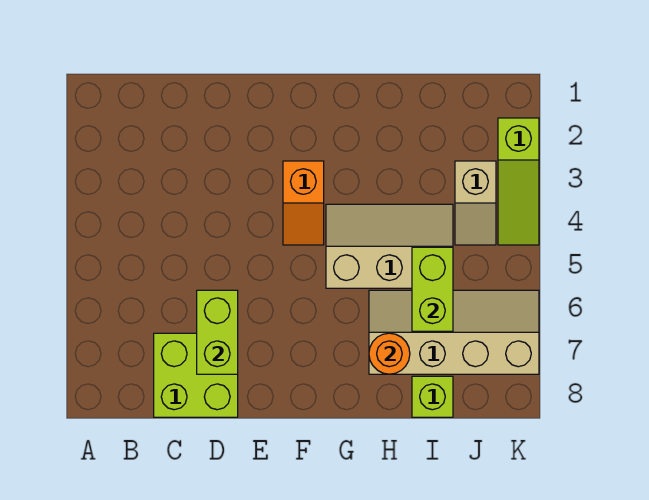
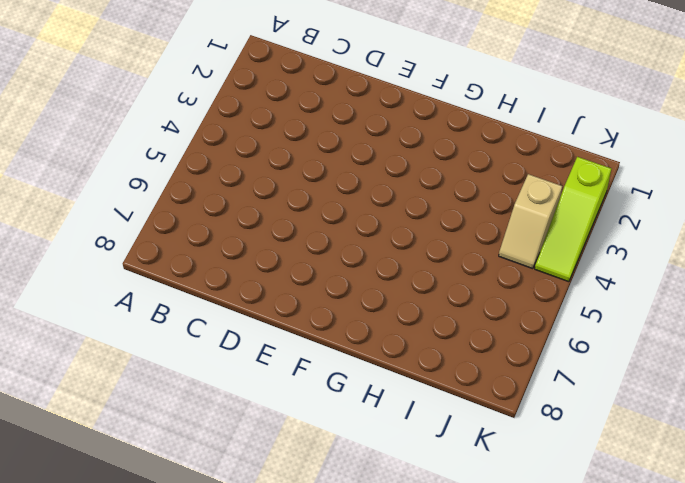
none -> lime brick C7:D8 level 1
none -> orange slope F3:F4 level 1 top 3

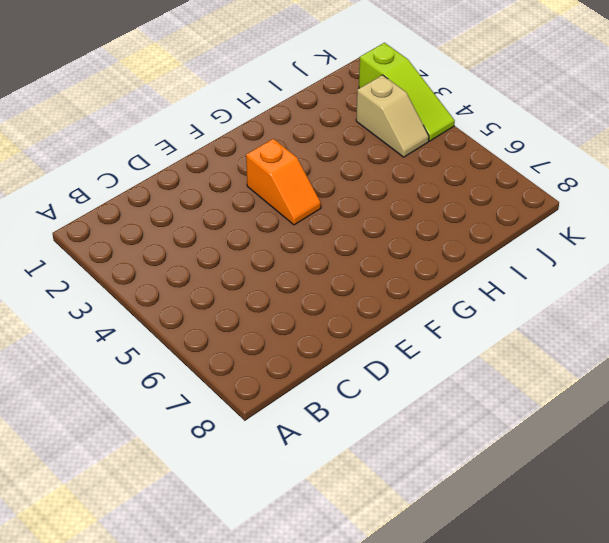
none -> lime brick C7:D8 level 1
none -> tan slope G4:I5 level 1 top 5

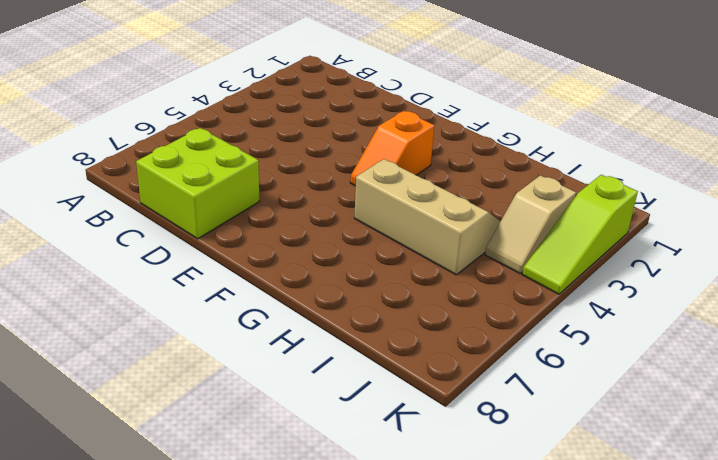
none -> tan slope H6:K7 level 1 top 7
none -> lime brick I8 level 1

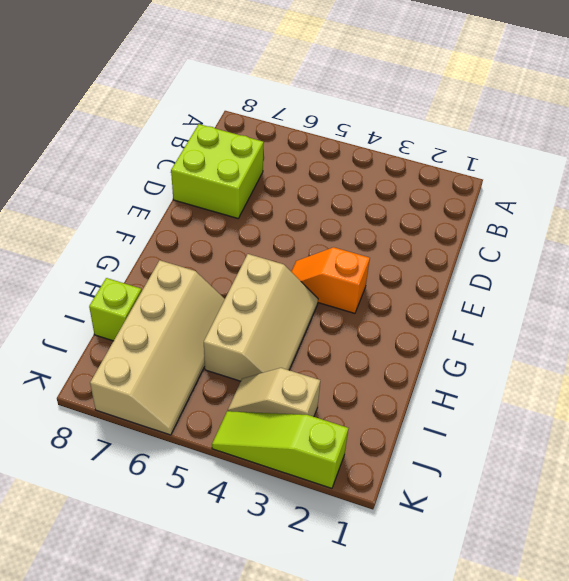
none -> lime brick D6:D7 level 2
none -> orange round brick H7 level 2

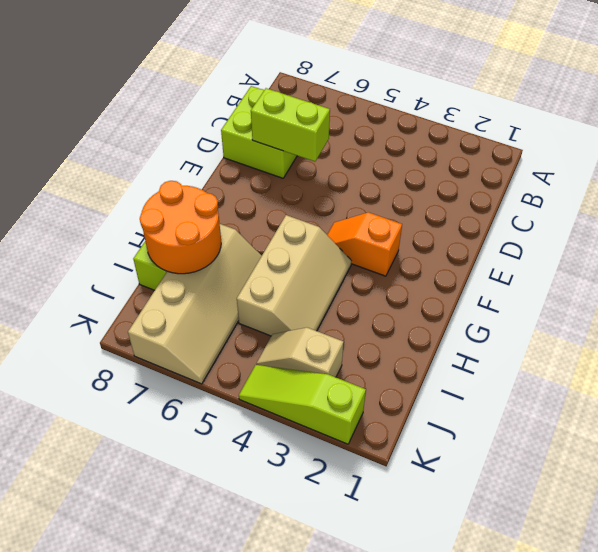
orange round brick H7:I8 level 2 -> orange round brick H7 level 2
none -> lime brick I5:I6 level 2

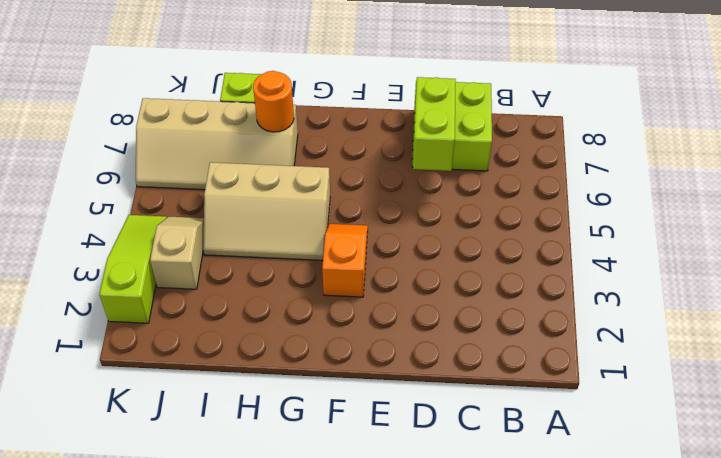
none -> lime brick I5:I6 level 2

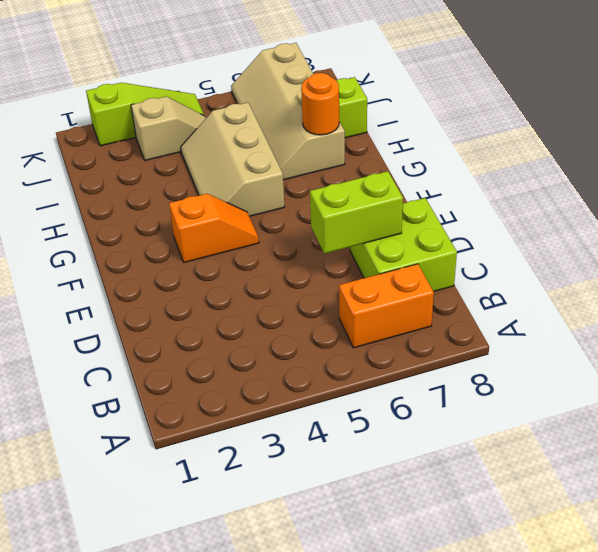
orange brick B6:B7 level 1 -> none
none -> lime brick I5:I6 level 2

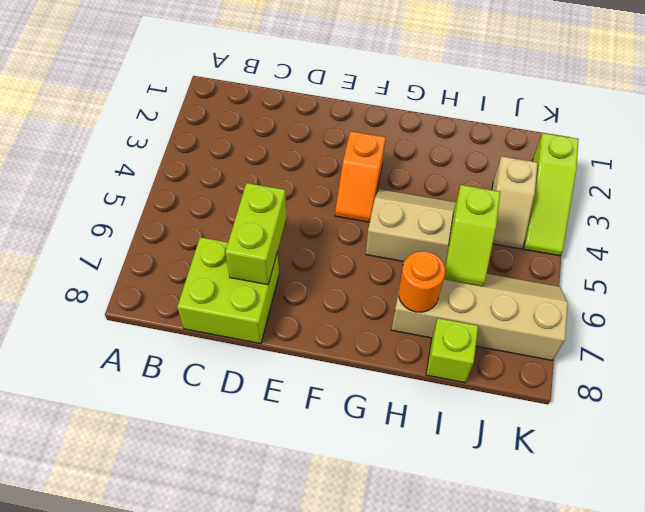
lime slope I5:I6 level 2 top 5 -> lime brick I5:I6 level 2

